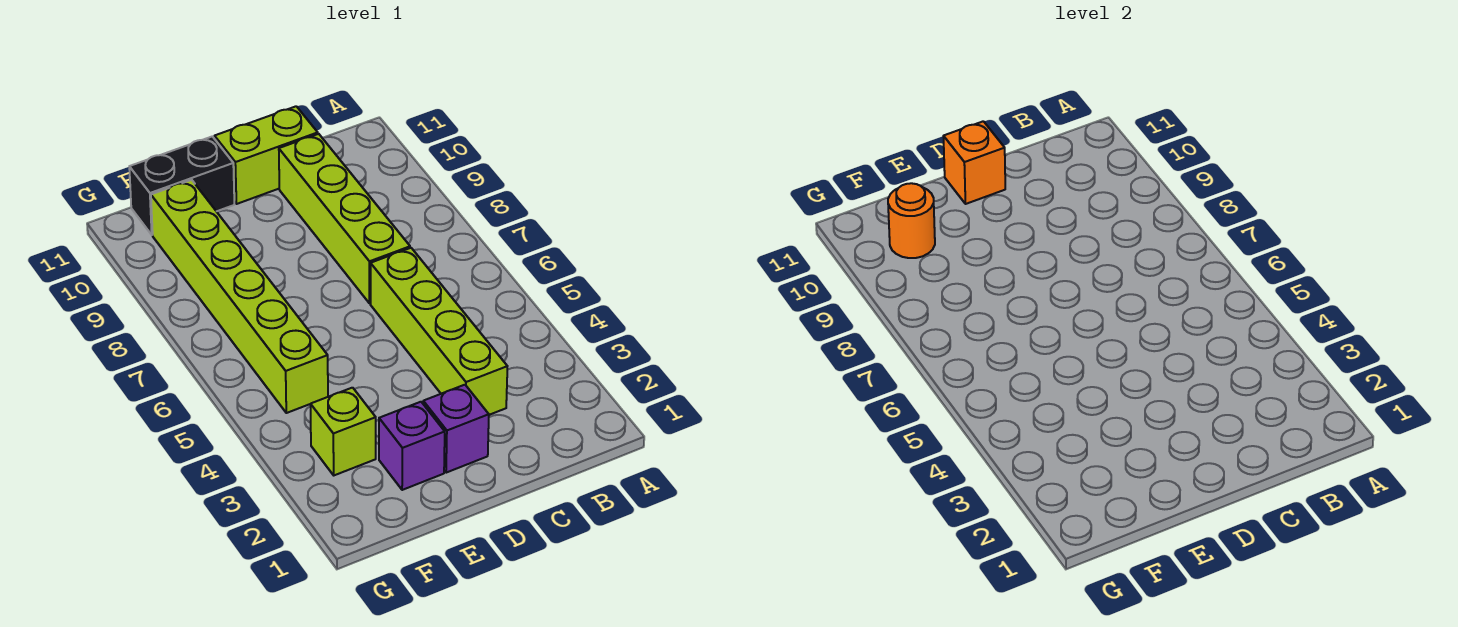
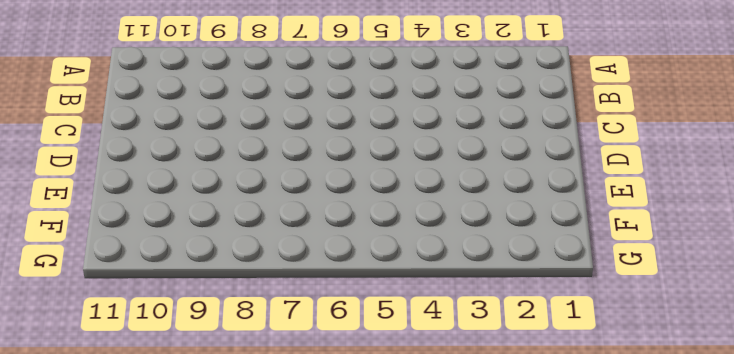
none -> lime brick C3:C6 level 1
none -> lime brick C7:C10 level 1

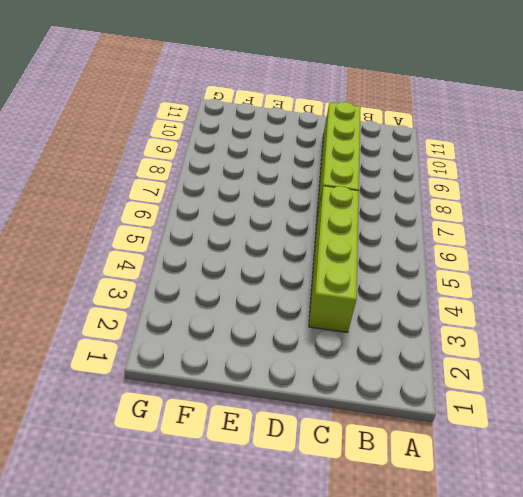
none -> lime brick C11:D11 level 1
none -> purple brick D2 level 1

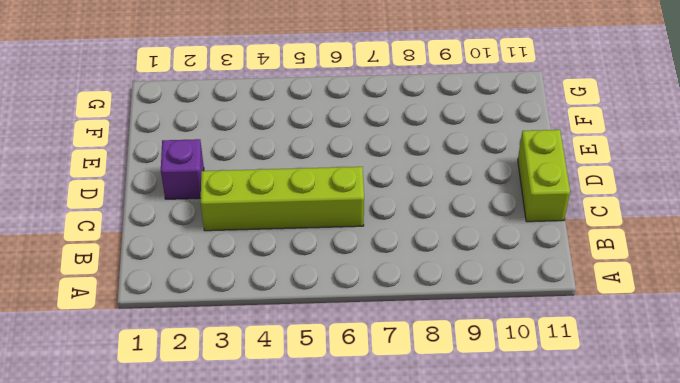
none -> lime brick C7:C10 level 1
none -> purple brick E2 level 1

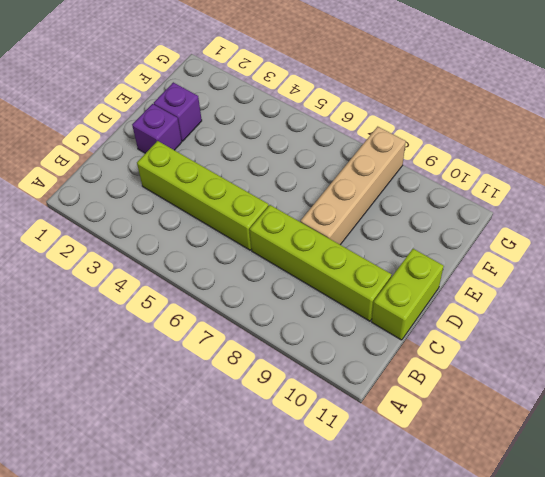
tan brick D8:G8 level 1 -> lime brick F5:F10 level 1
none -> black brick E11:F11 level 1
none -> lime brick F3 level 1

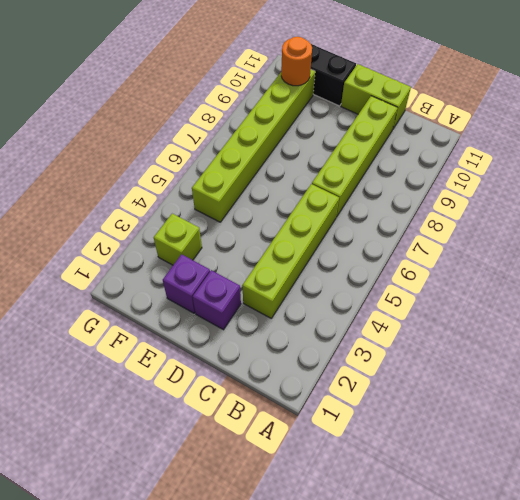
none -> orange brick D11 level 2

